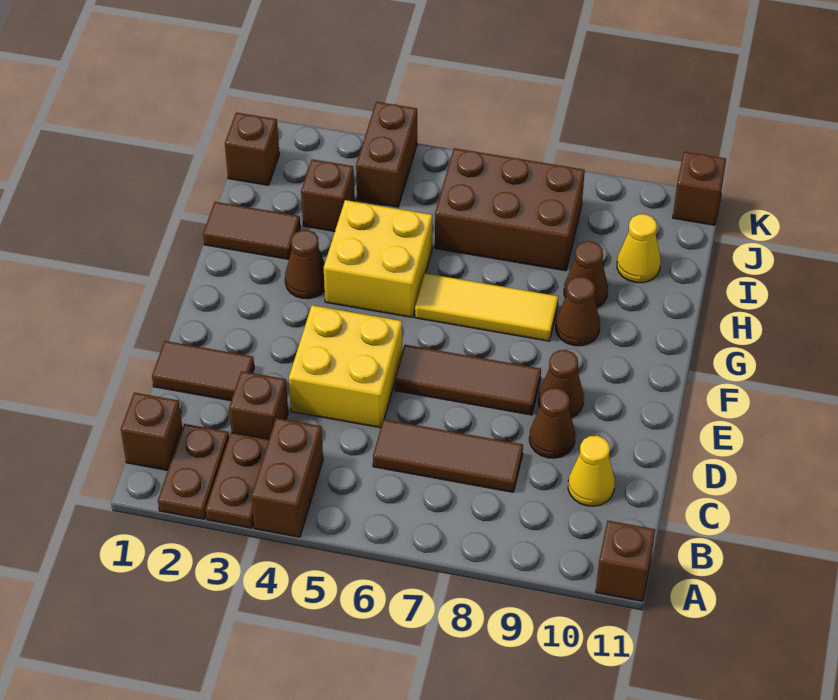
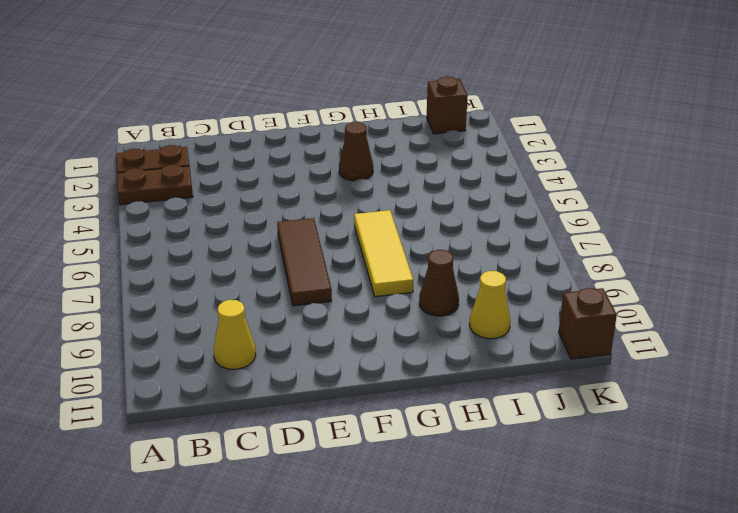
none -> brown brick A4:B4 level 1
none -> brown brick A11 level 1
none -> brown brick B1 level 1

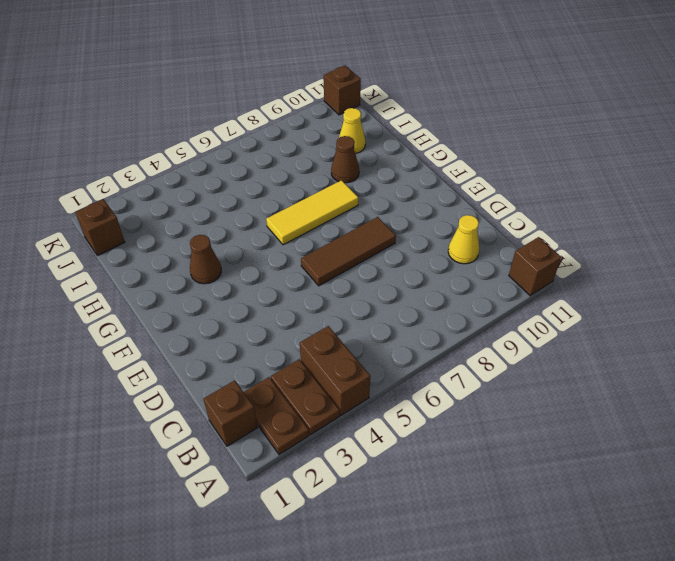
none -> brown brick C3 level 1
none -> brown tile C6:C8 level 1
none -> brown tile D1:D2 level 1

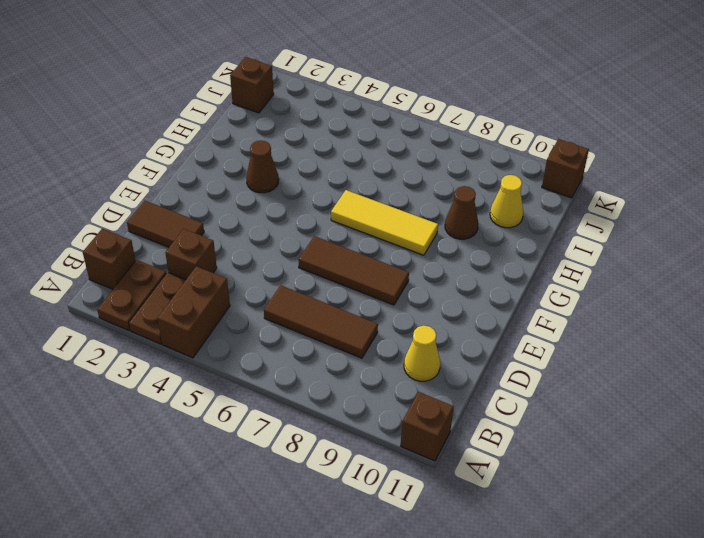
none -> yellow brick D4:E5 level 1
none -> brown cone D9 level 1
none -> brown cone E9 level 1

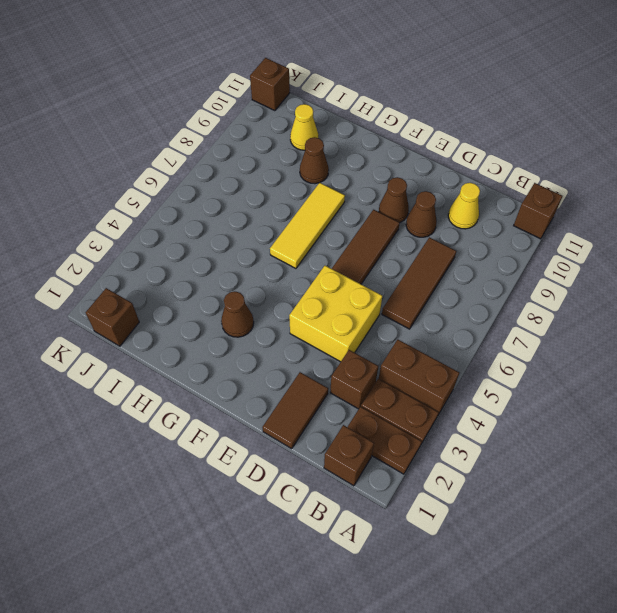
none -> yellow brick G4:H5 level 1
none -> brown cone G9 level 1
none -> brown tile H1:H2 level 1

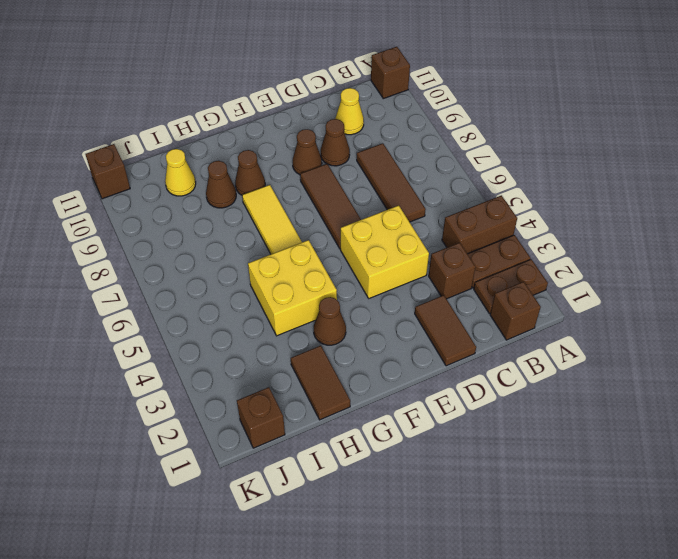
none -> brown brick I3 level 1
none -> brown brick I6:J8 level 1
none -> brown brick J4:K4 level 1

